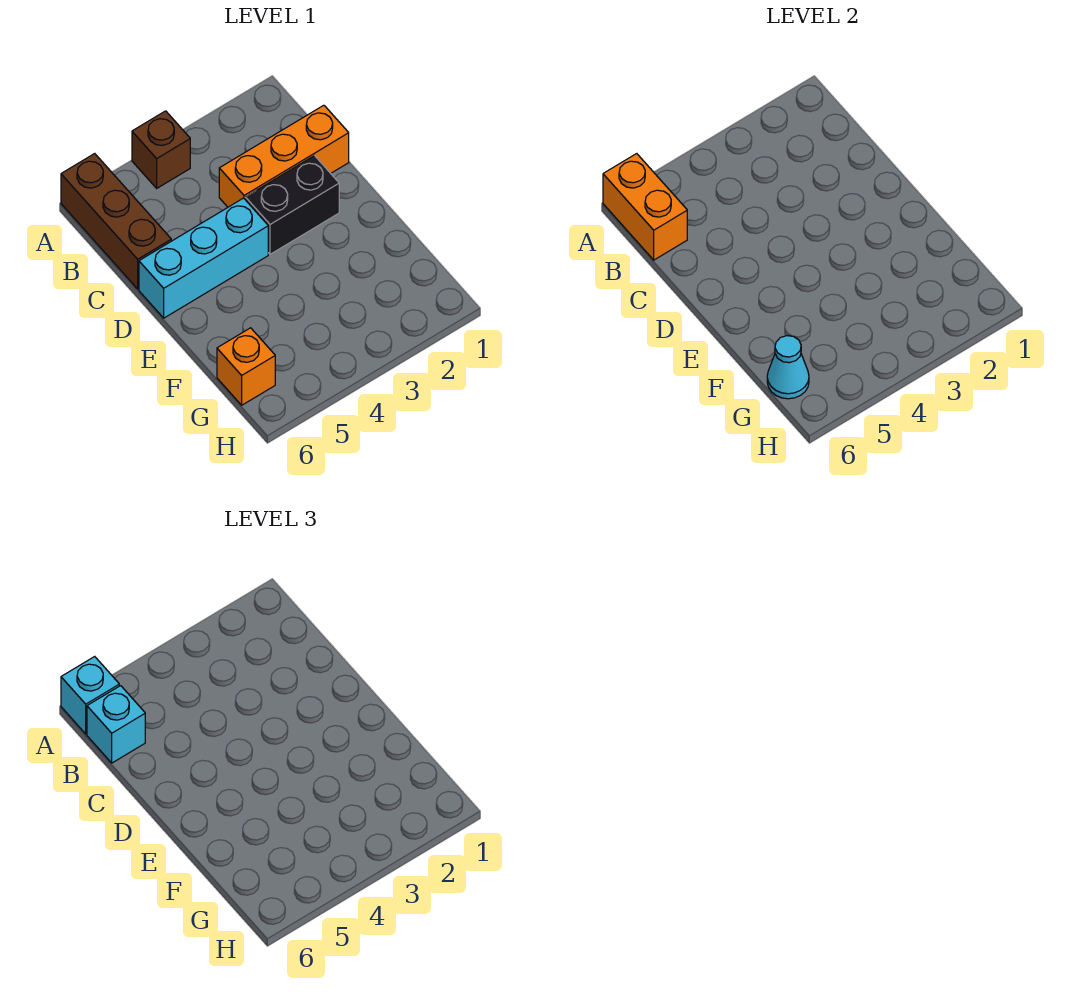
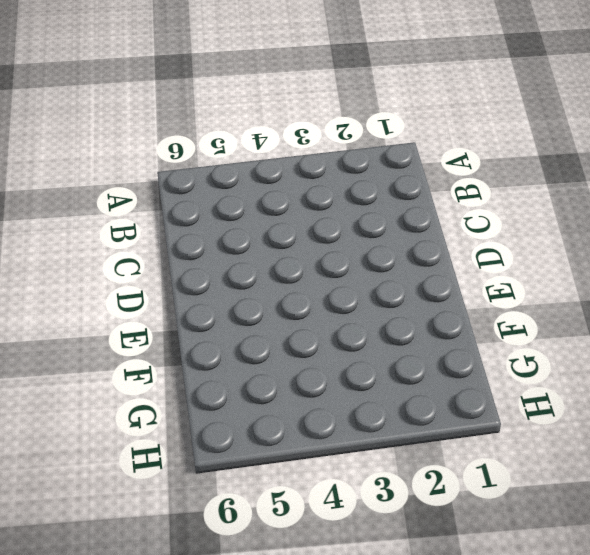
none -> brown brick A4 level 1
none -> brown brick A6:C6 level 1

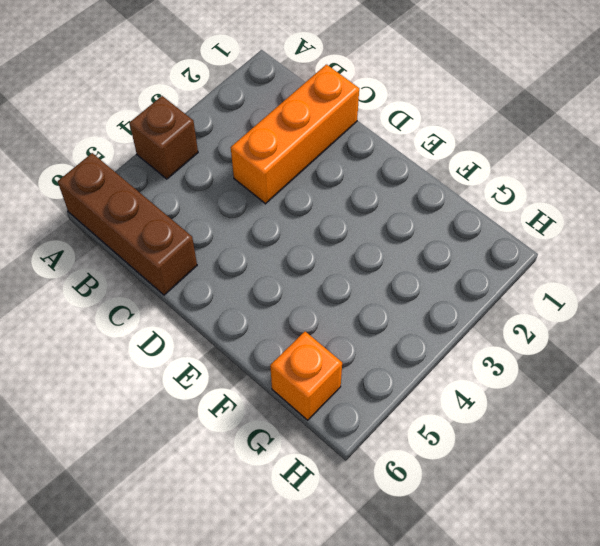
none -> black brick D2:D3 level 1
none -> cyan brick D4:D6 level 1

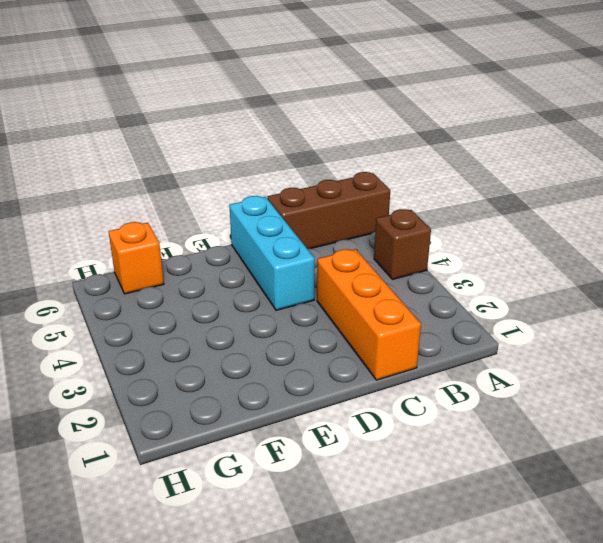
none -> black brick D2:D3 level 1
none -> orange brick A6:B6 level 2

